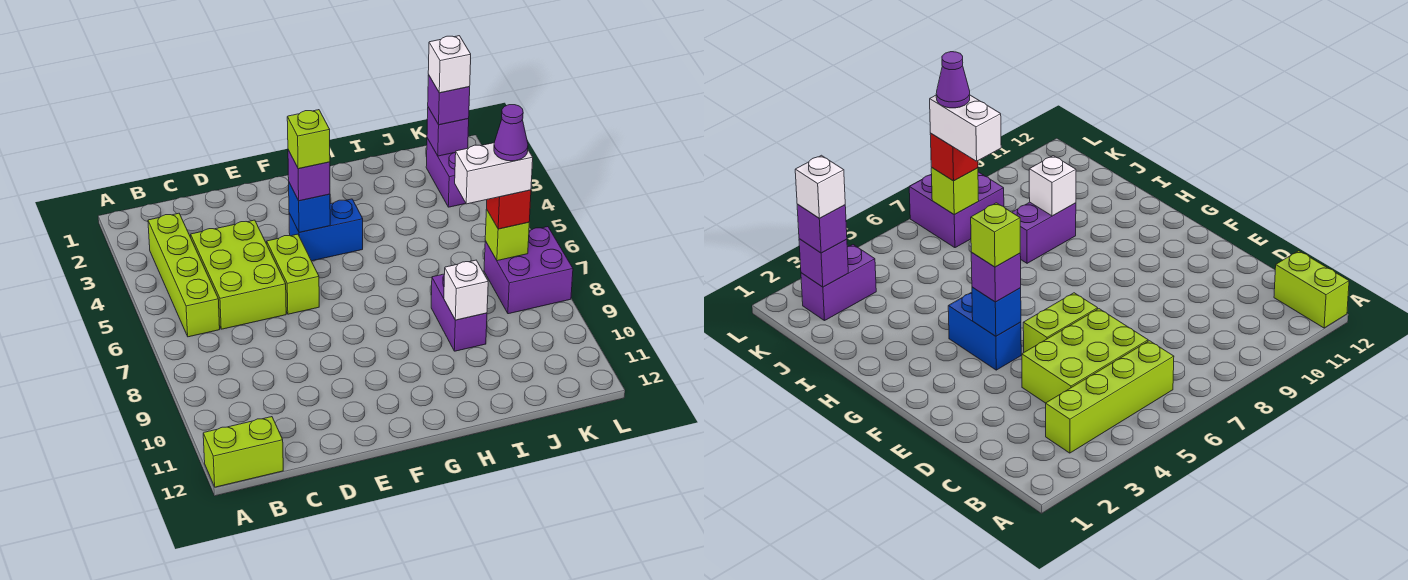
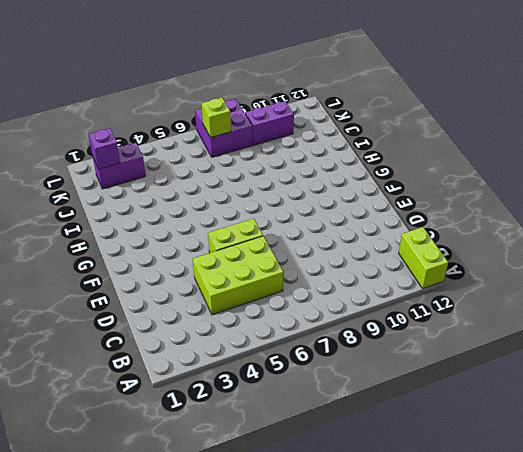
purple brick K9:K10 level 1 -> purple brick I8:I9 level 1
none -> lime brick B3:B6 level 1
none -> blue brick F4:G4 level 1
none -> blue brick F4 level 2

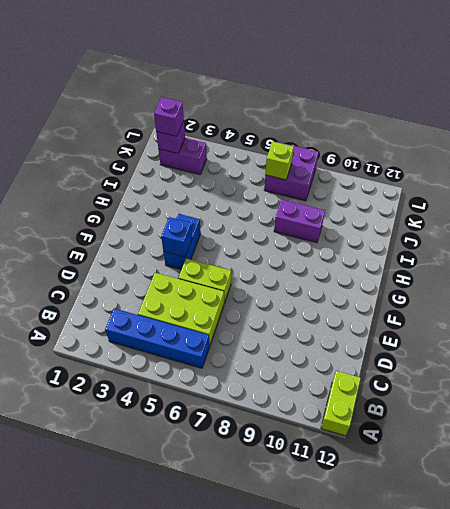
blue brick B3:B6 level 1 -> lime brick B3:B6 level 1
none -> white brick I9 level 2
none -> purple brick F4 level 3
none -> red brick K7 level 3

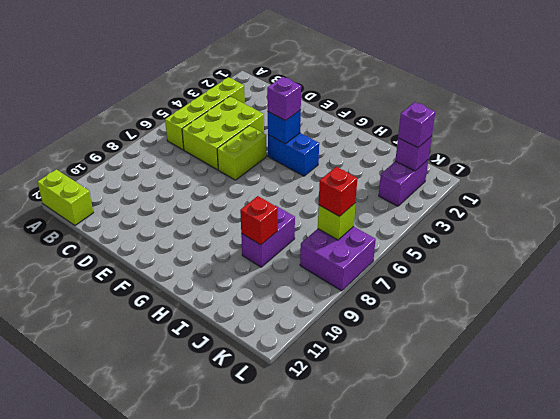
red brick I9 level 2 -> white brick I9 level 2
none -> lime brick F4 level 4
none -> white brick J7:K7 level 4
none -> white brick K2 level 4

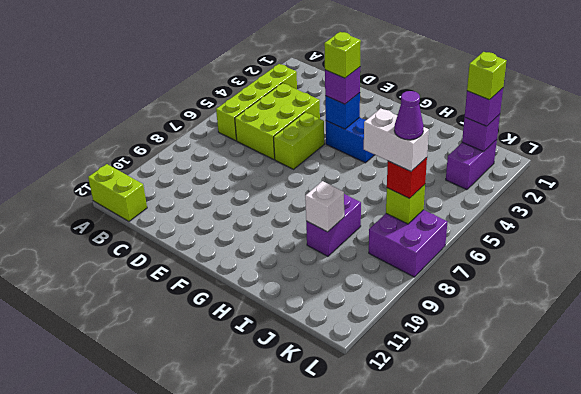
lime brick K2 level 4 -> white brick K2 level 4

